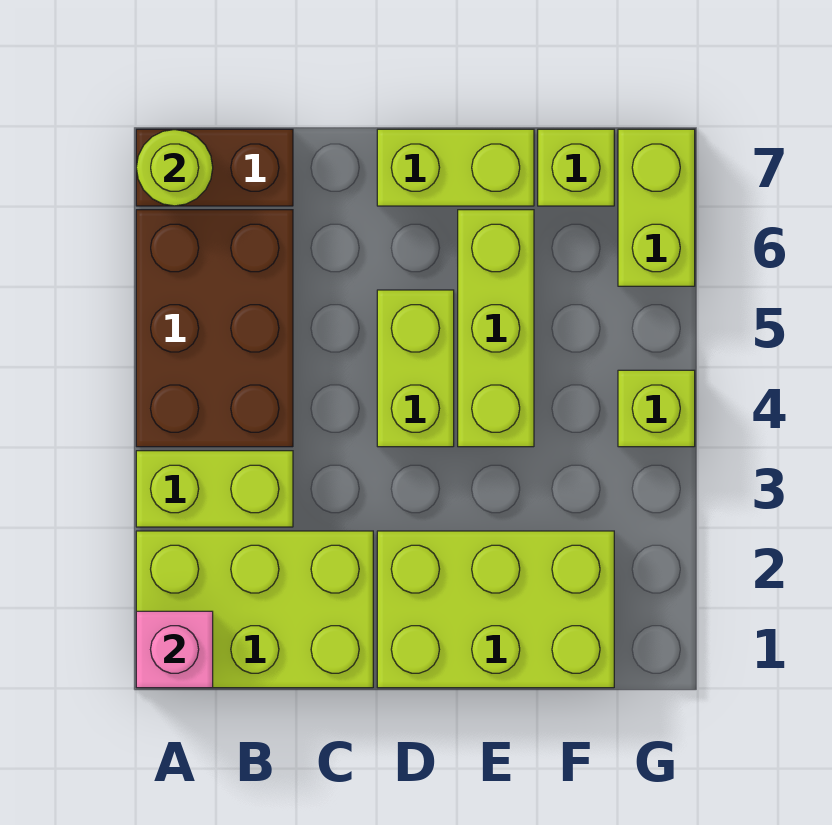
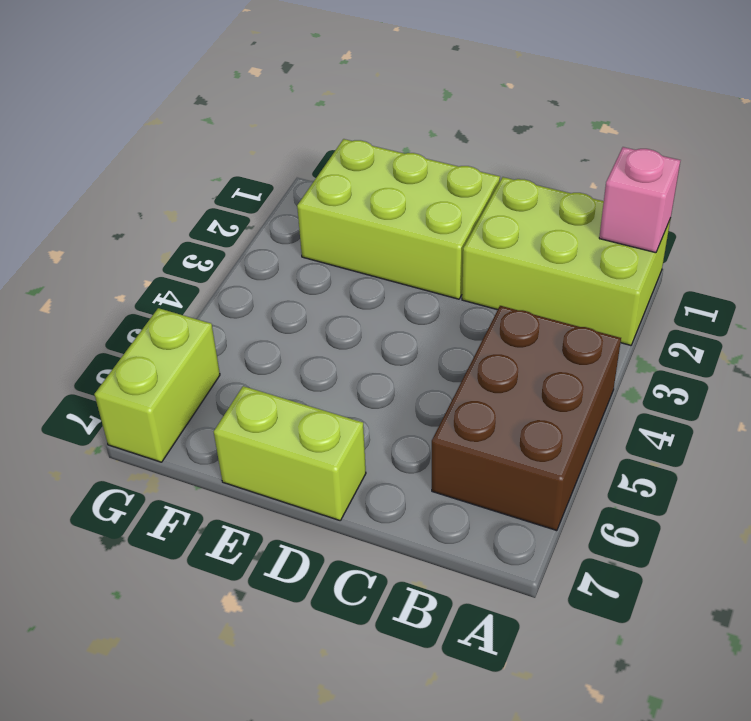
none -> lime brick A3:B3 level 1
none -> brown brick A7:B7 level 1
none -> lime brick D4:D5 level 1

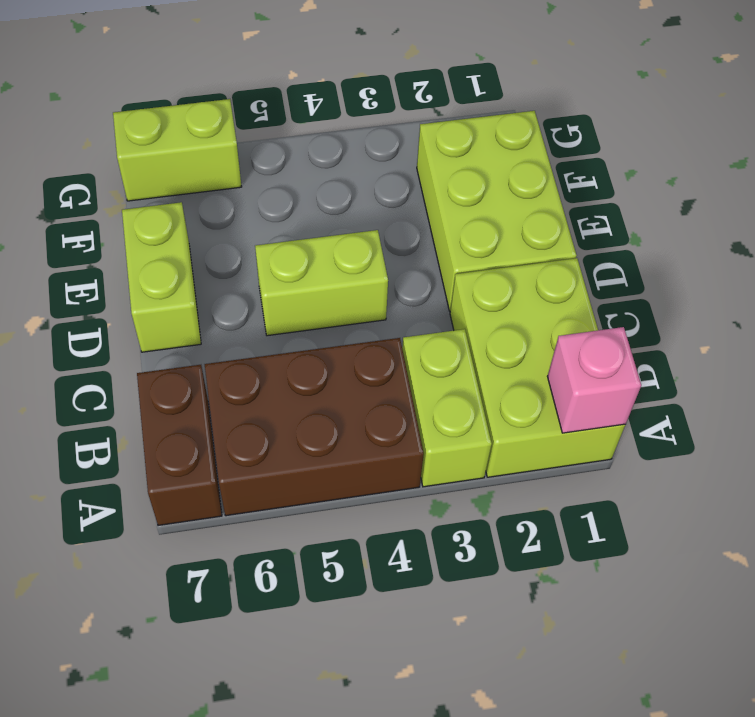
none -> lime brick E4:E6 level 1
none -> lime brick F7 level 1
none -> lime brick G4 level 1

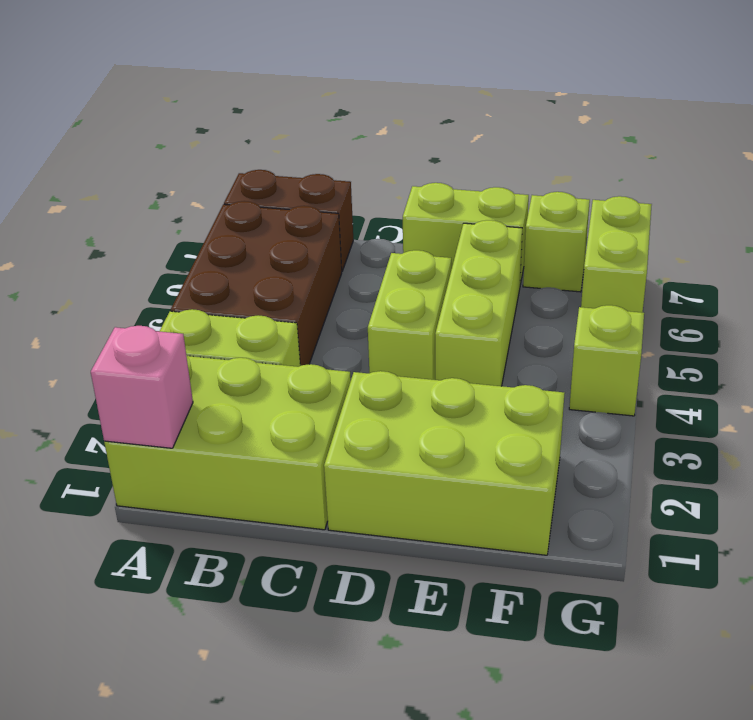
none -> lime round brick A7 level 2

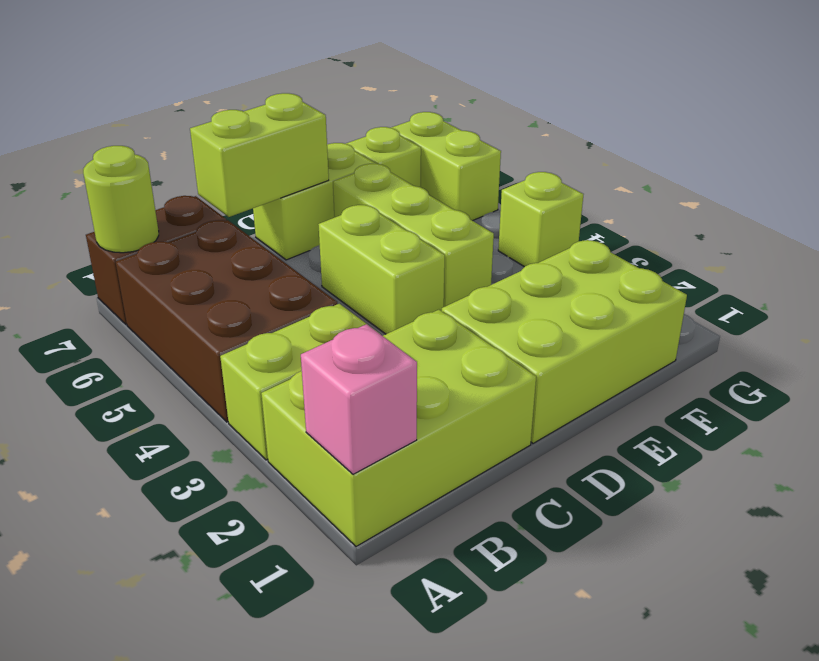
lime brick C7:D7 level 2 -> none

